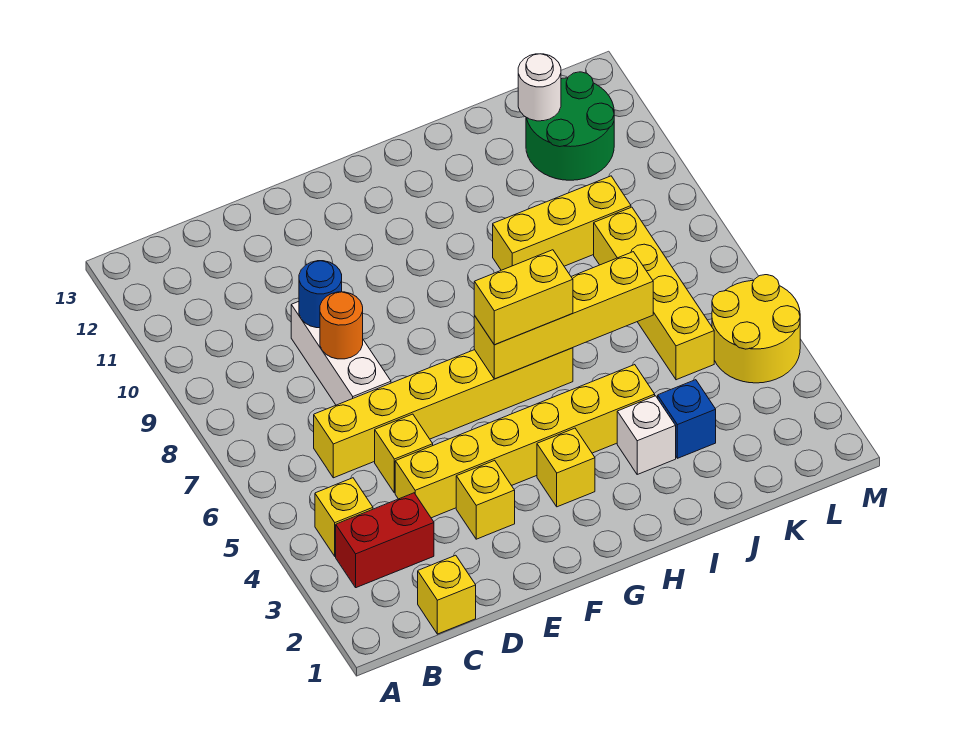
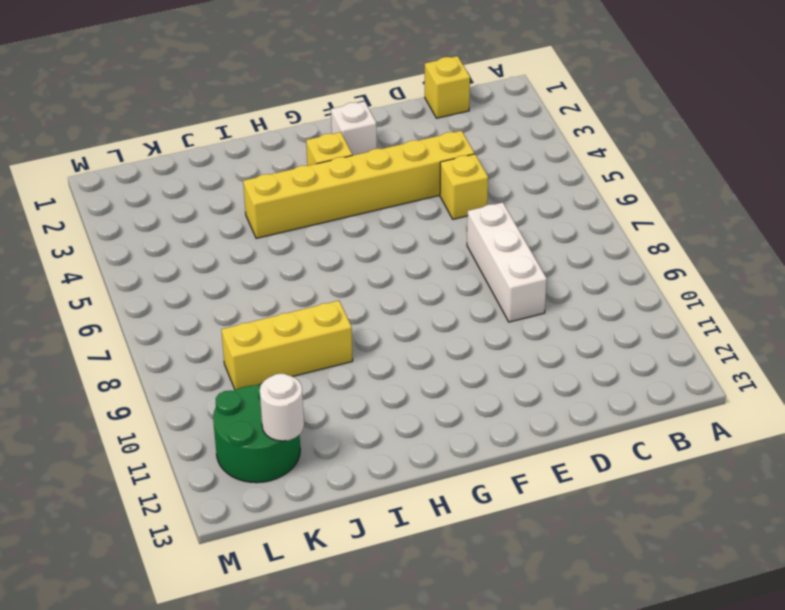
white brick F2 level 1 -> white brick I3 level 1
none -> red brick B3:C3 level 1
none -> yellow brick B4 level 1
none -> yellow brick C6:H6 level 1

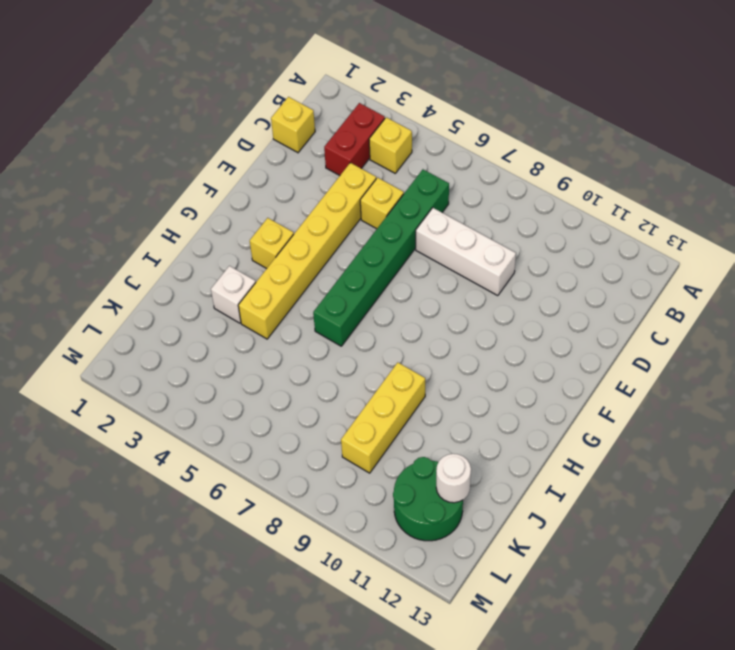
green brick C6:H6 level 1 -> yellow brick C6:H6 level 1
none -> yellow brick E3 level 1
none -> blue brick J3 level 1
none -> yellow brick K5:K8 level 1

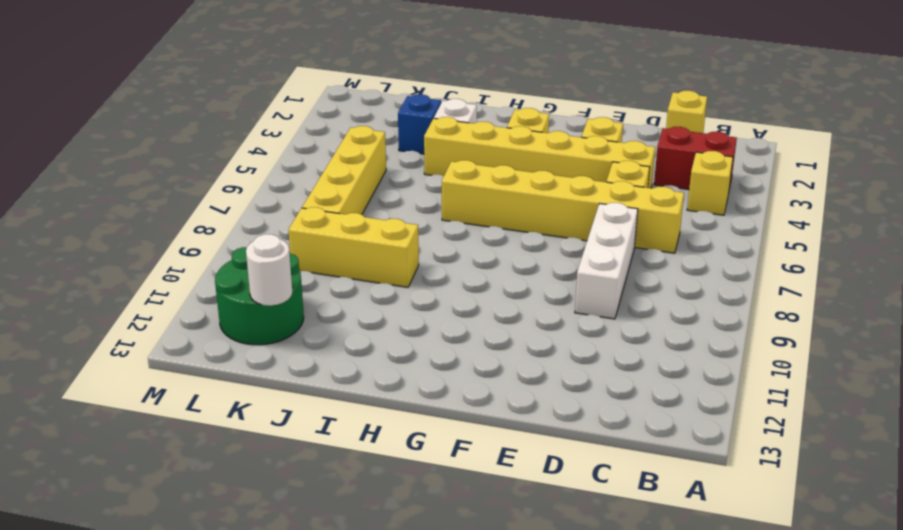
none -> yellow round brick L4:M5 level 1
none -> orange round brick D8 level 2
none -> blue round brick D9 level 2

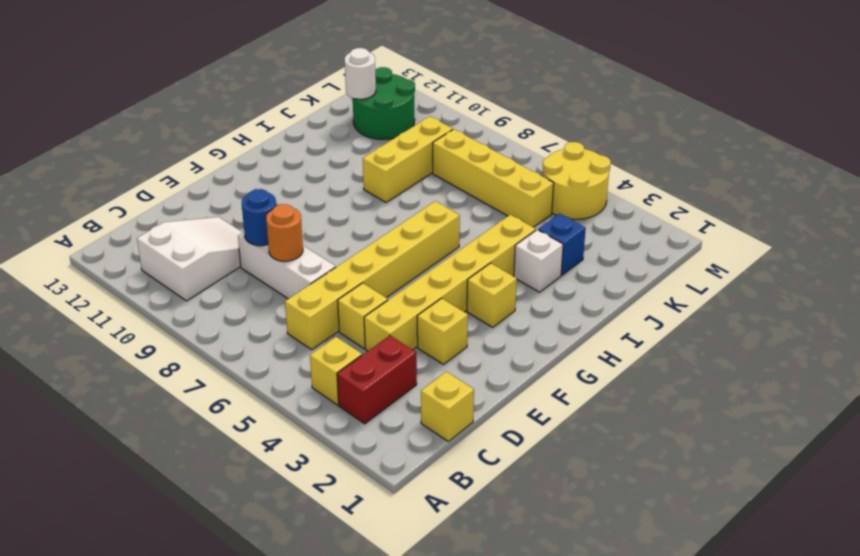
white slope B10:D11 level 1 top B -> none
none -> yellow brick G6:J6 level 2
none -> yellow brick G6:H6 level 3

